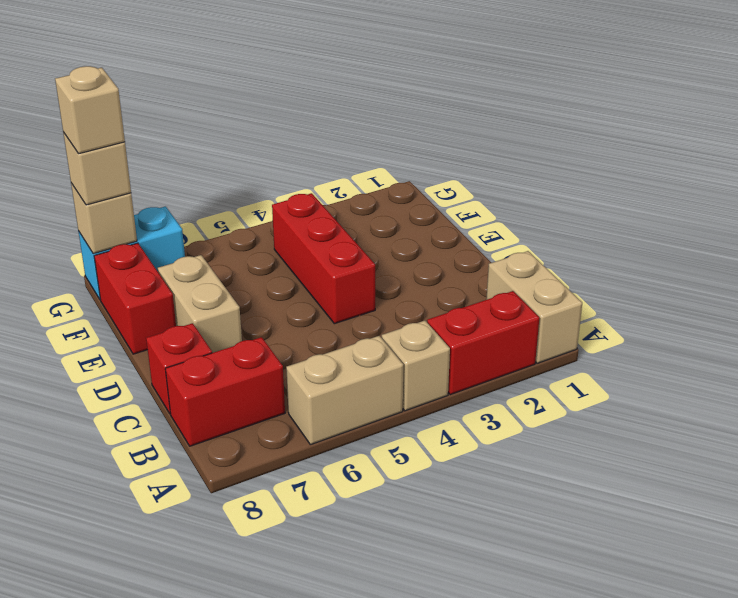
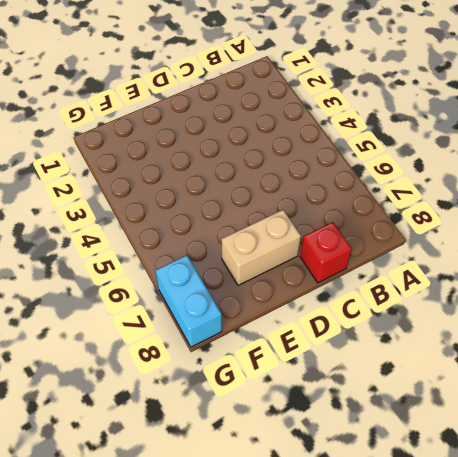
none -> tan brick A1:B1 level 1
none -> red brick A2:A3 level 1
none -> tan brick A4 level 1

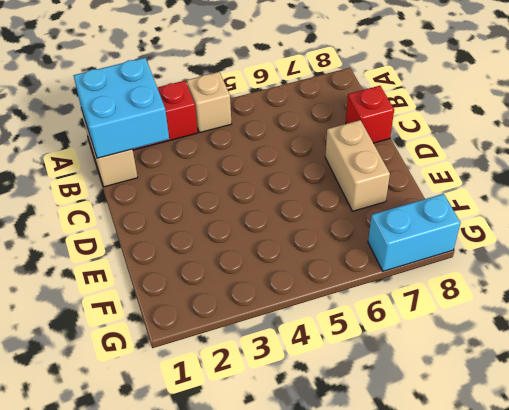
cyan brick A1:B2 level 2 -> none
none -> tan brick A5:A6 level 1
none -> red brick B7:B8 level 1
none -> red brick D4:F4 level 1

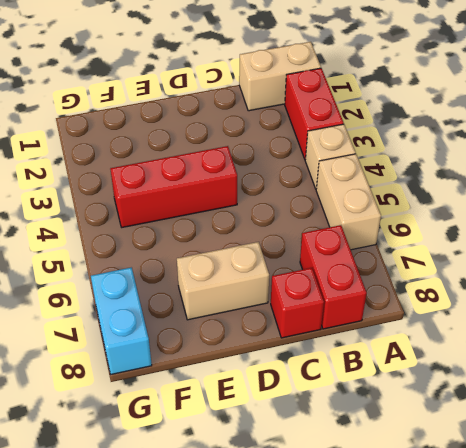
none -> red brick E8:F8 level 1
none -> tan brick G8 level 2
none -> tan brick G8 level 3

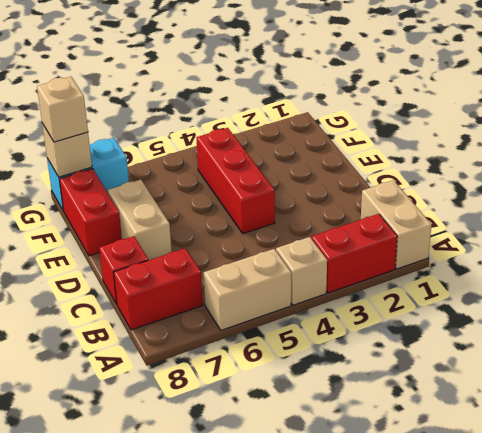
none -> tan brick G8 level 4

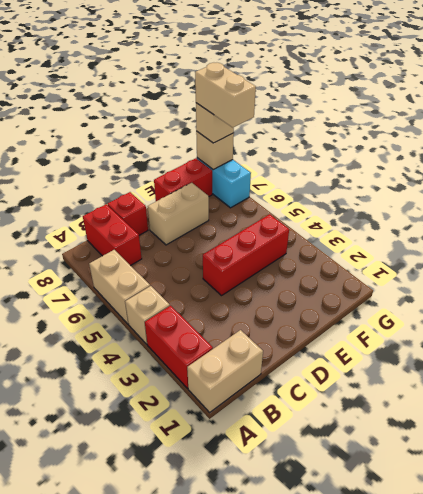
tan brick G7:G8 level 4 -> tan brick G8 level 4

